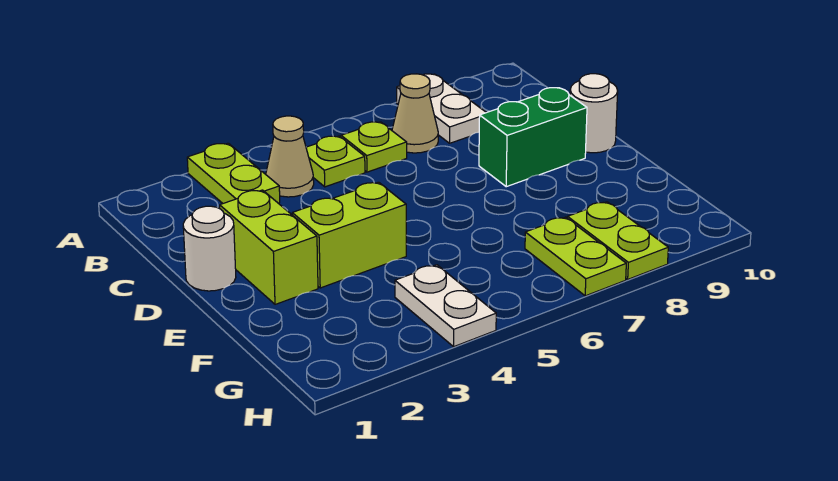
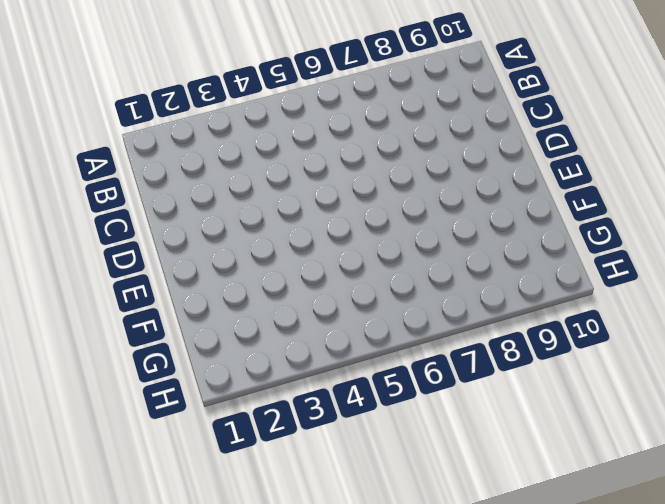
none -> lime plate A3:B3 level 1
none -> white plate A8:B8 level 1
none -> tan cone B4 level 1

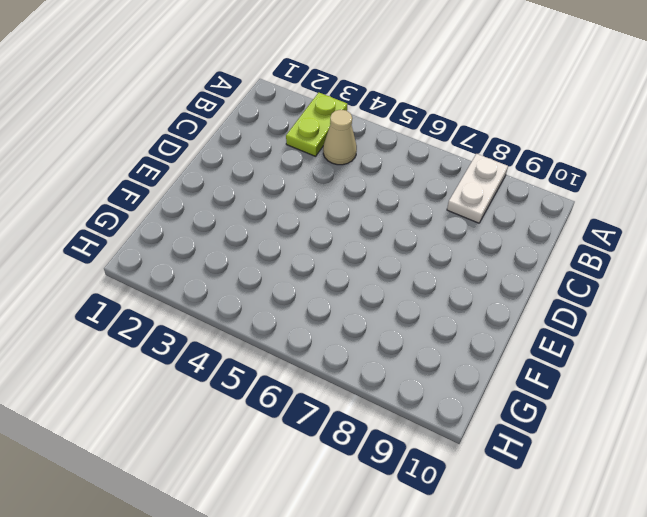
none -> lime plate B5 level 1
none -> lime plate B6 level 1
none -> tan cone B7 level 1

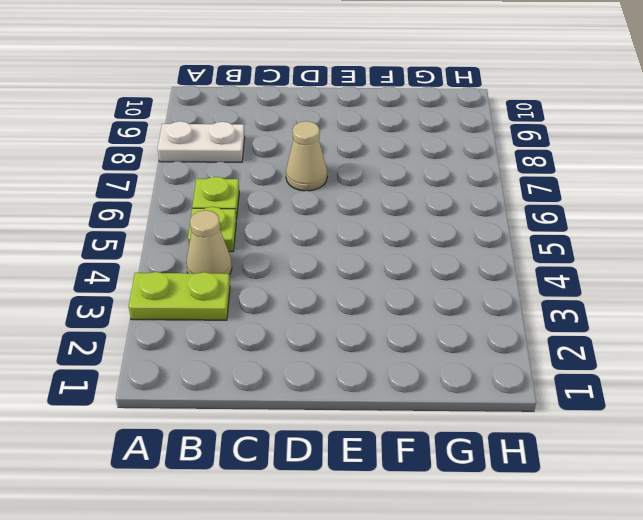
tan cone D7 level 1 -> tan cone B7 level 1
none -> white round brick D1 level 1
none -> lime brick D2:E2 level 1
none -> green brick D8:D9 level 1

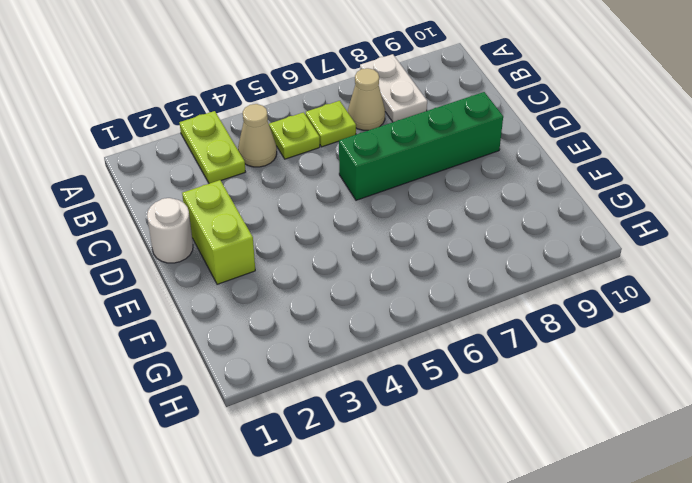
green brick D6:D9 level 1 -> green brick D8:D9 level 1
none -> white round brick D10 level 1
none -> lime brick E3:E4 level 1
none -> white plate G4:H4 level 1

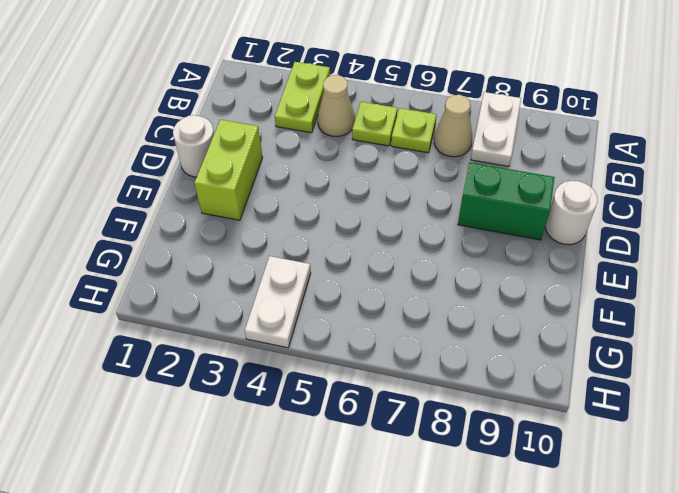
none -> lime brick E3:E4 level 1
none -> lime plate G7:H7 level 1
none -> lime plate G8:H8 level 1

